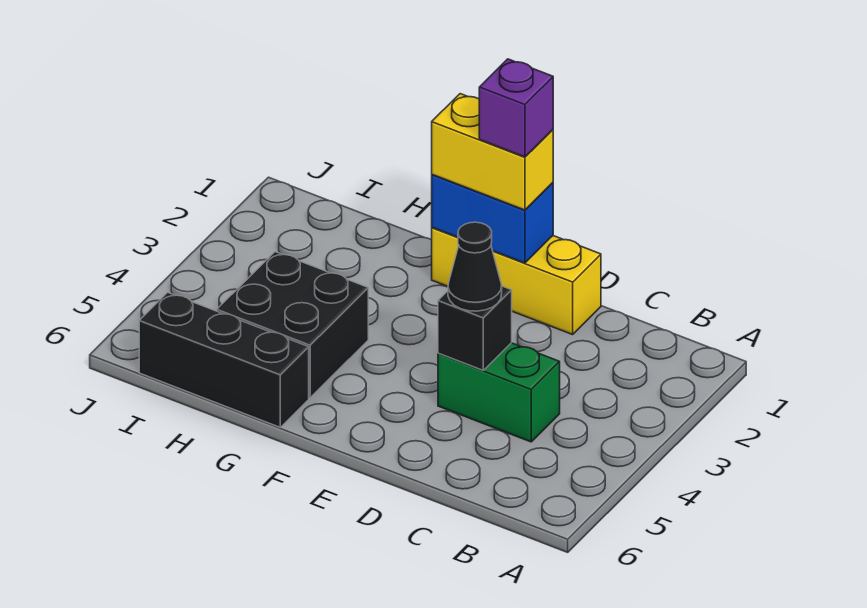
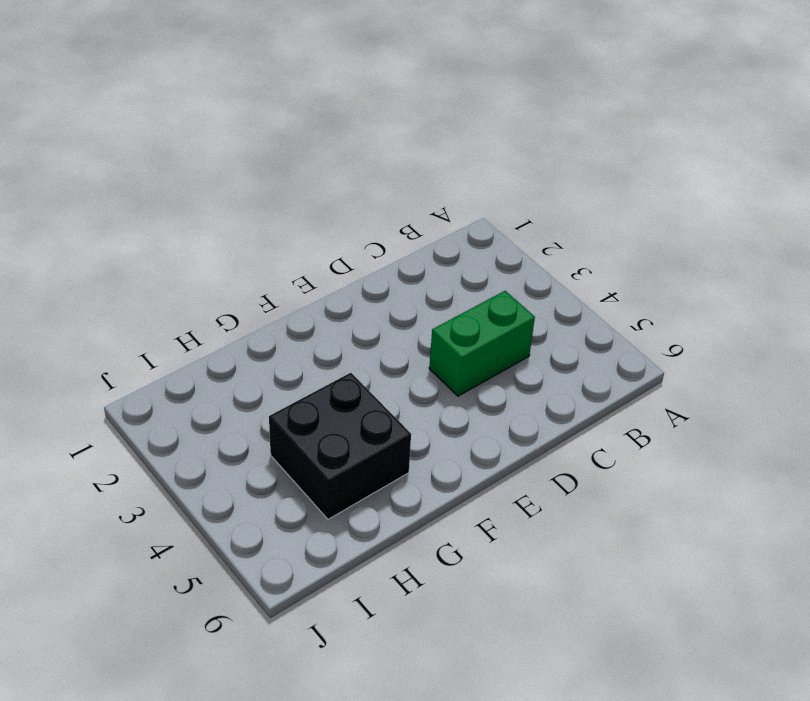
none -> yellow brick D1:F1 level 1
none -> black brick G6:I6 level 1

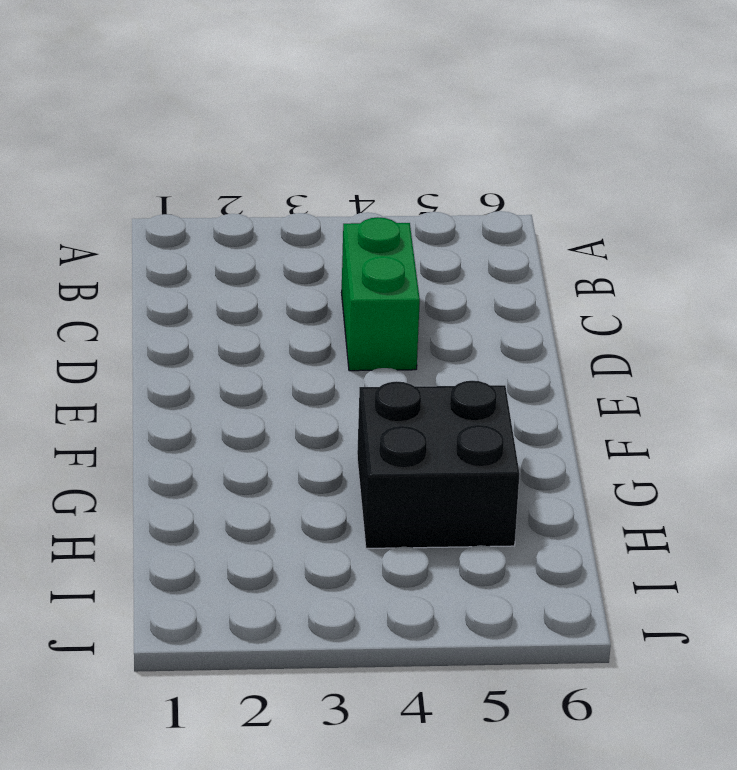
none -> yellow brick D1:F1 level 1
none -> black brick G6:I6 level 1

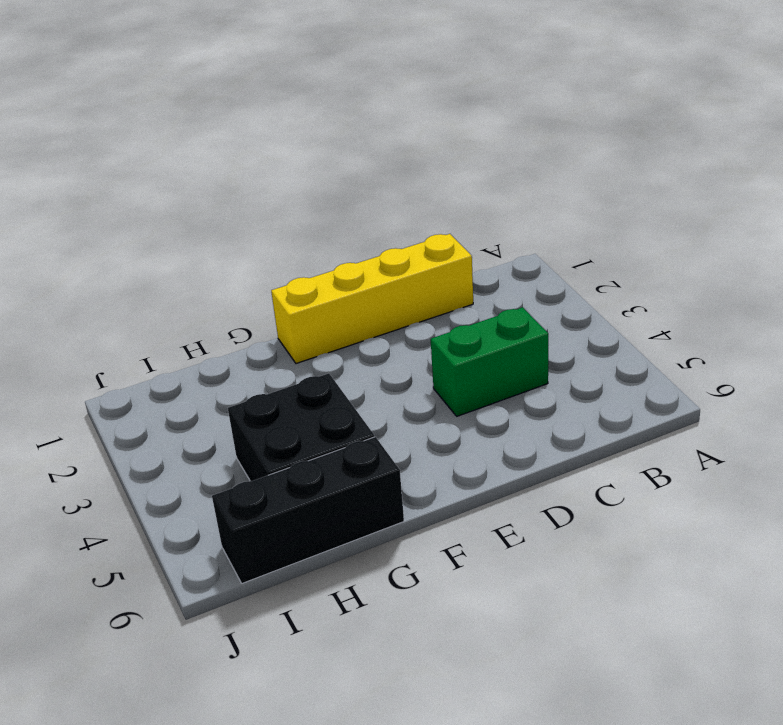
yellow brick C1:F1 level 1 -> yellow brick D1:F1 level 1
none -> black brick D4 level 2
none -> blue brick E1:F1 level 2

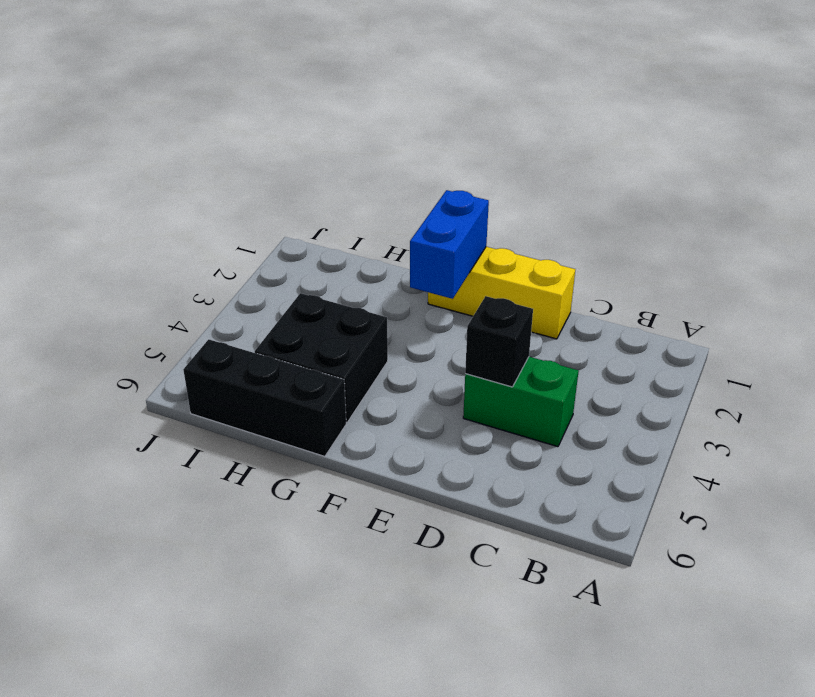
blue brick F1:F2 level 2 -> blue brick E1:F1 level 2
none -> black cone D4 level 3
none -> yellow brick E1:F1 level 3

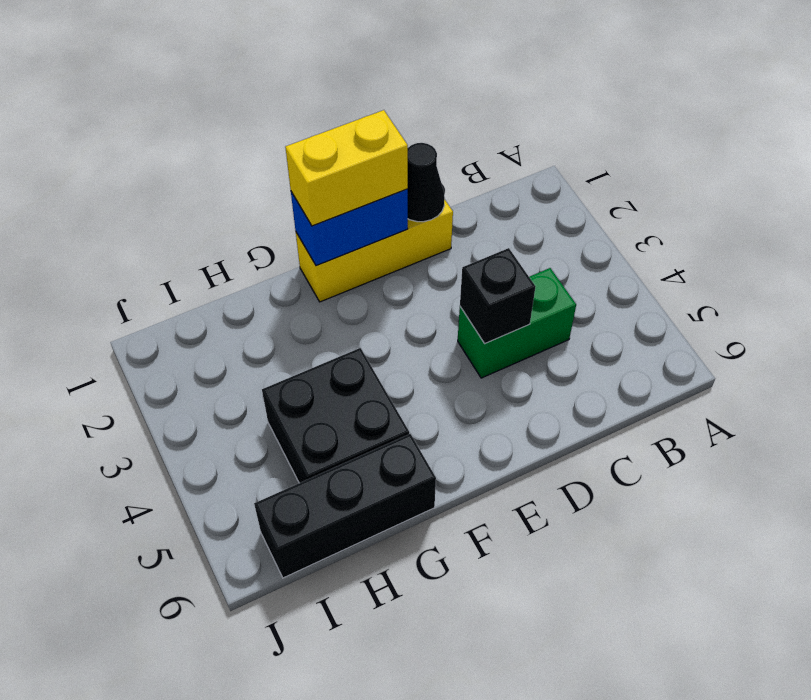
black cone D1 level 2 -> black cone D4 level 3
none -> purple brick E1 level 4

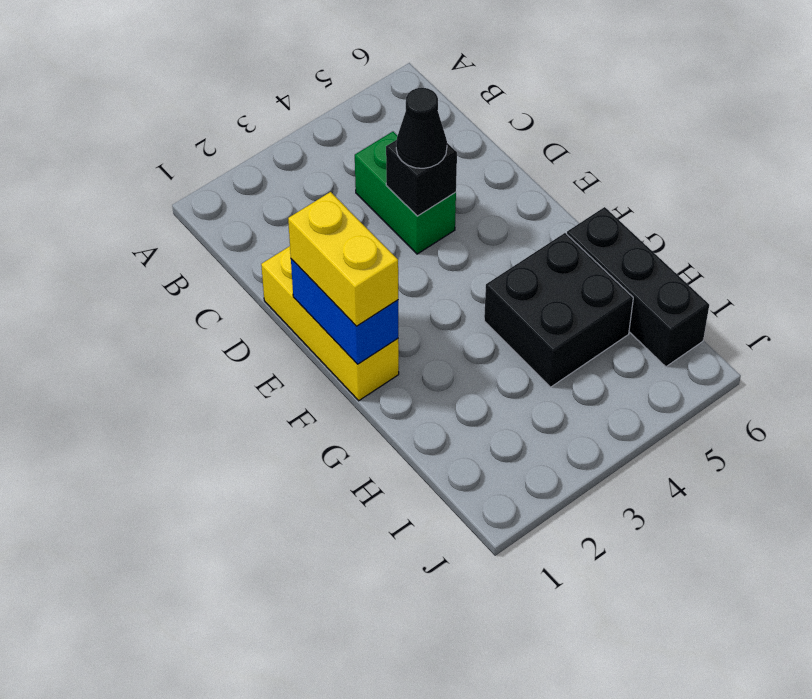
none -> purple brick E1 level 4

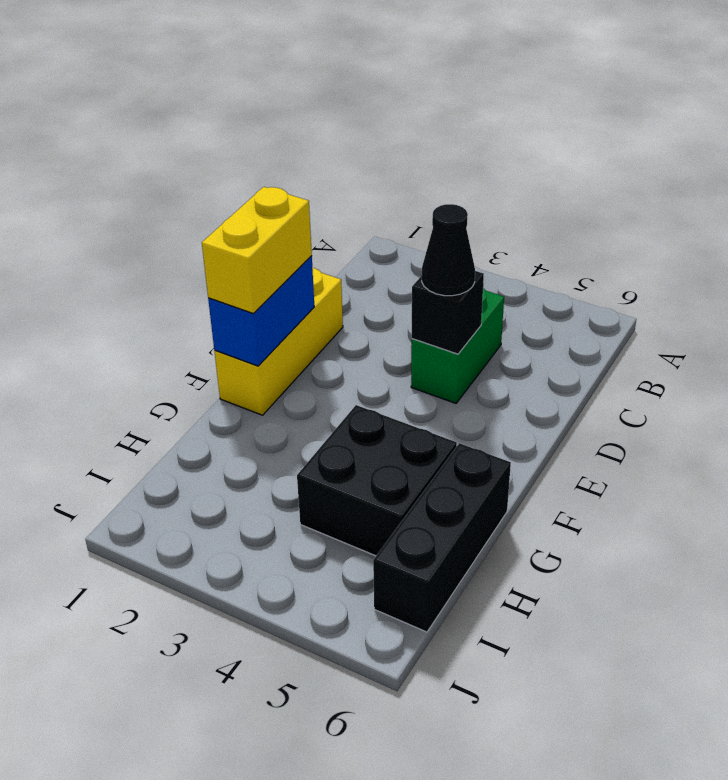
none -> purple brick E1 level 4

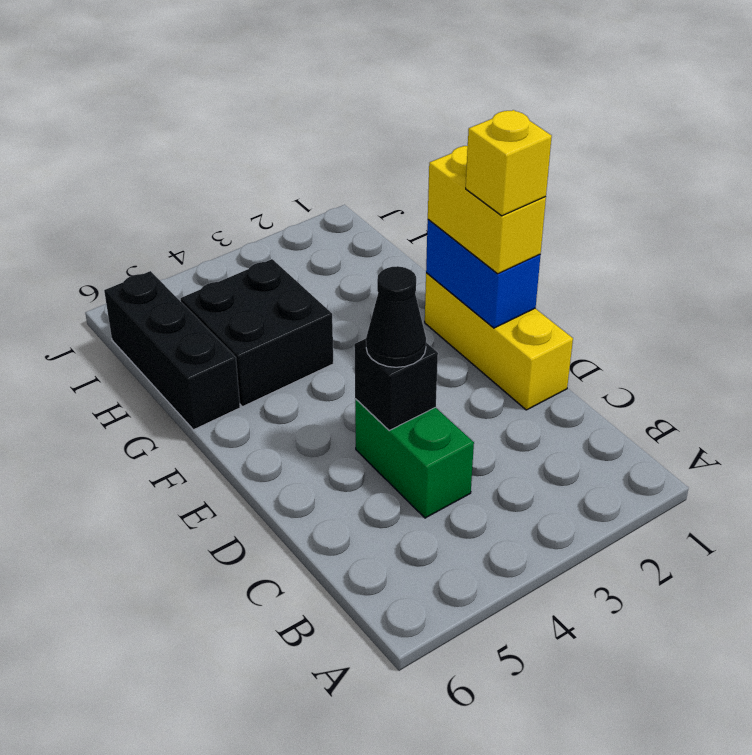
yellow brick E1 level 4 -> purple brick E1 level 4

